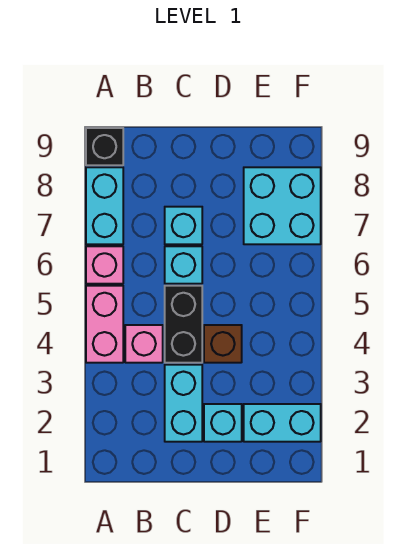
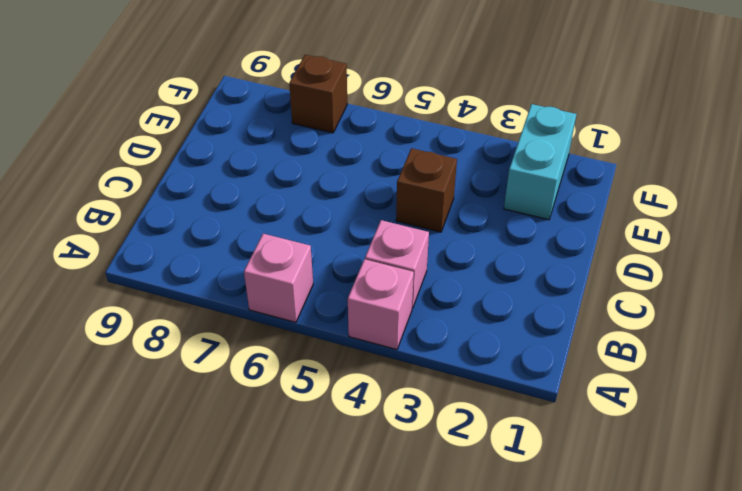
pink brick A4 level 1 -> pink brick A4:A5 level 1
brown brick F7 level 1 -> cyan brick E7:F8 level 1
none -> cyan brick A7:A8 level 1
none -> black brick A9 level 1
none -> cyan brick C2:C3 level 1

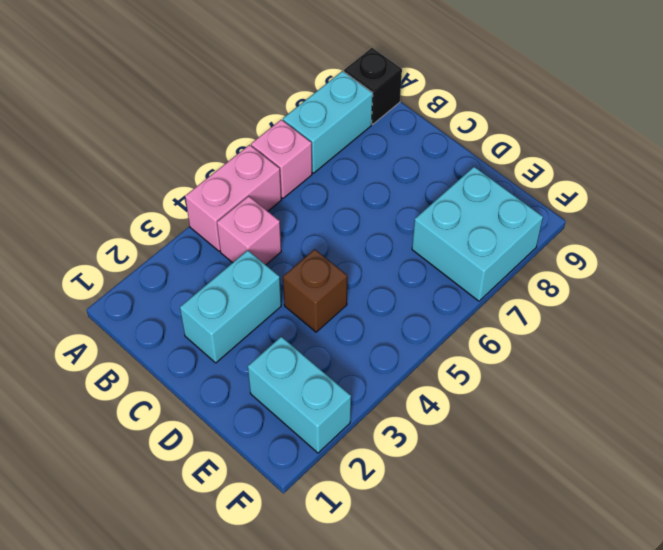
none -> black brick C4:C5 level 1
none -> cyan brick C6 level 1
none -> cyan brick C7 level 1

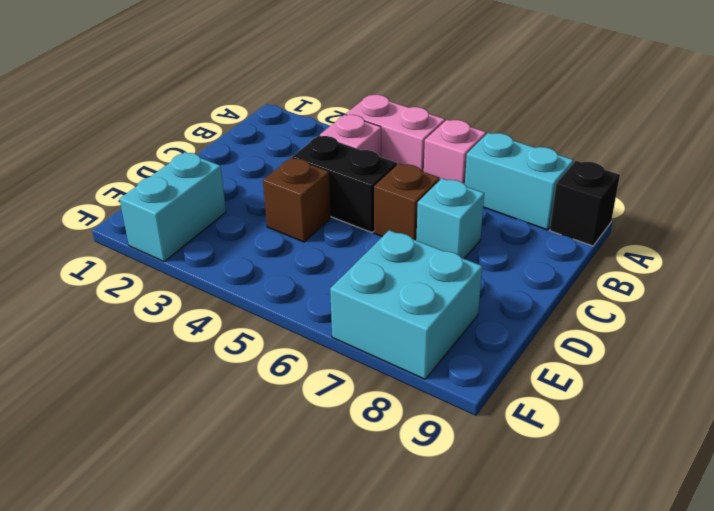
brown brick C6 level 1 -> cyan brick C6 level 1
none -> cyan brick C2:C3 level 1
none -> cyan brick D2 level 1

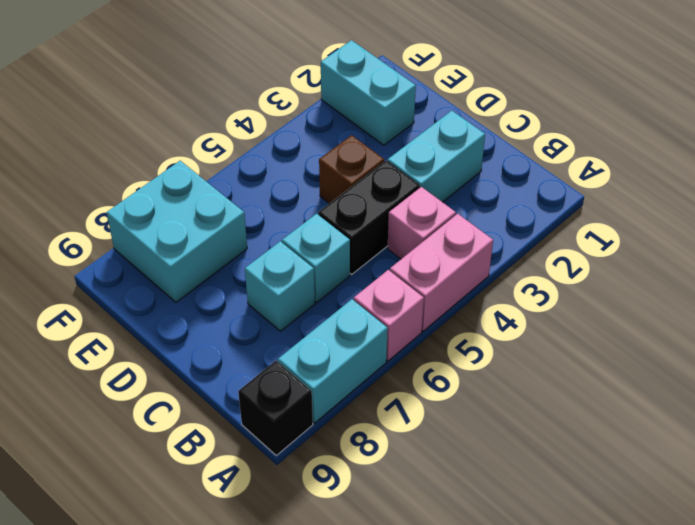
none -> cyan brick D2 level 1

